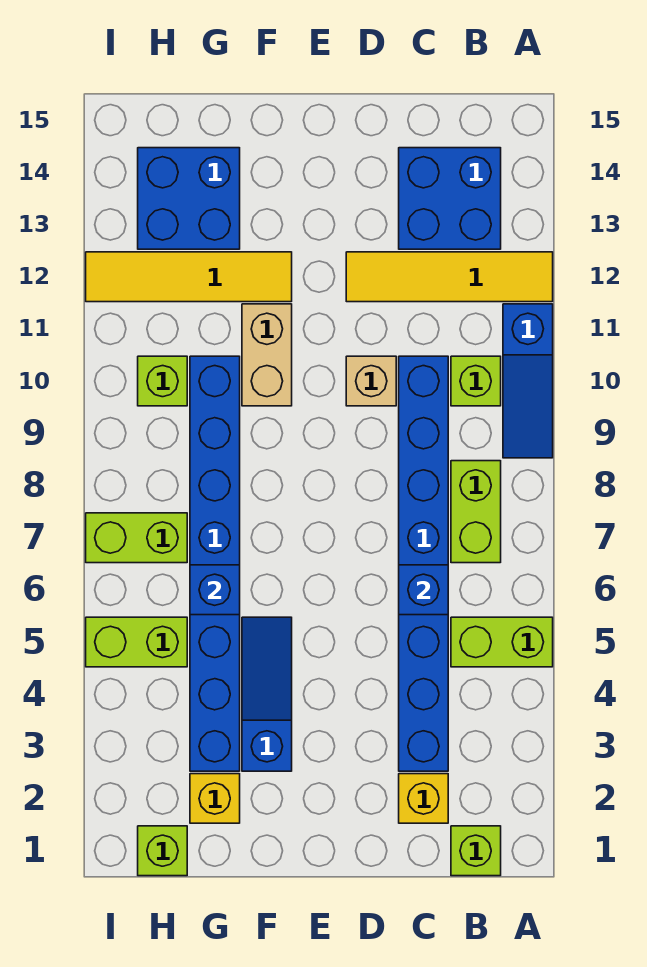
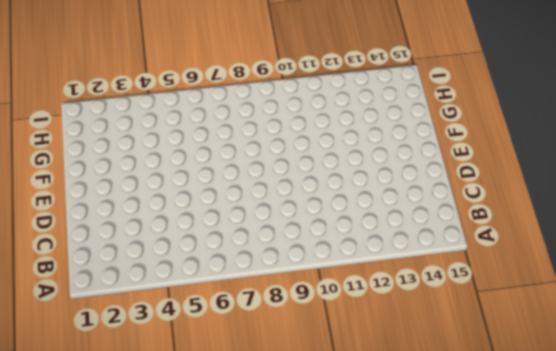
none -> lime brick A5:B5 level 1
none -> blue slope A9:A11 level 1 top 11
none -> yellow tile A12:D12 level 1

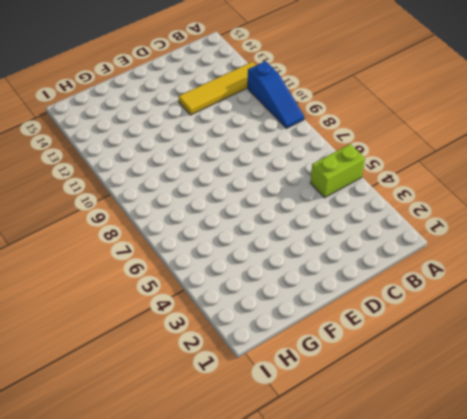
none -> lime brick B1 level 1
none -> lime brick B7:B8 level 1
none -> lime brick B10 level 1

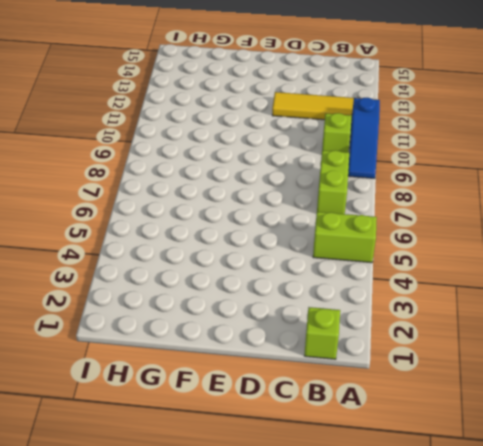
none -> blue brick B13:C14 level 1
none -> yellow brick C2 level 1
none -> blue brick C3:C10 level 1

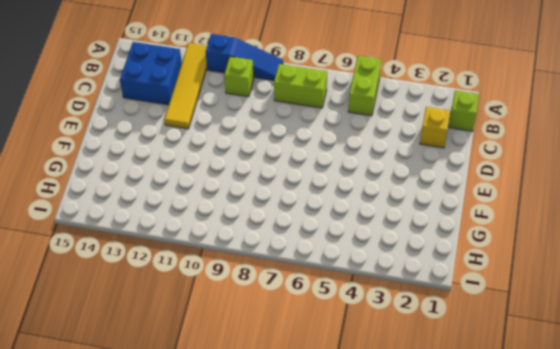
none -> blue brick C3:C10 level 1
none -> tan brick D10 level 1
none -> blue slope F3:F5 level 1 top 3

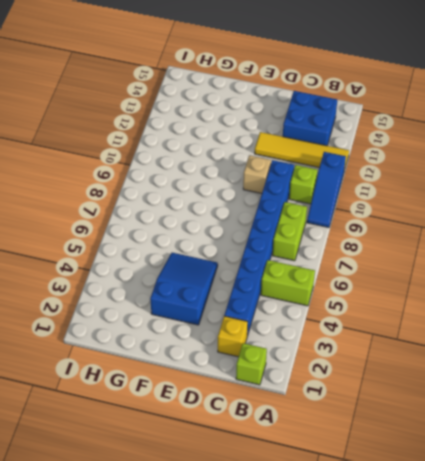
blue slope E3:F5 level 1 top 3 -> blue slope F3:F5 level 1 top 3
none -> tan brick F10:F11 level 1
none -> yellow tile F12:I12 level 1
none -> yellow brick G2 level 1

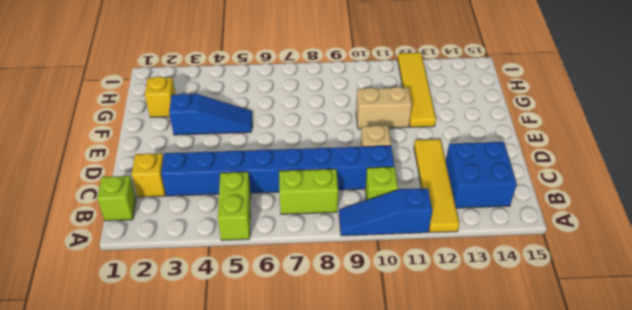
none -> blue brick G3:G10 level 1
none -> blue brick G13:H14 level 1
none -> lime brick H1 level 1

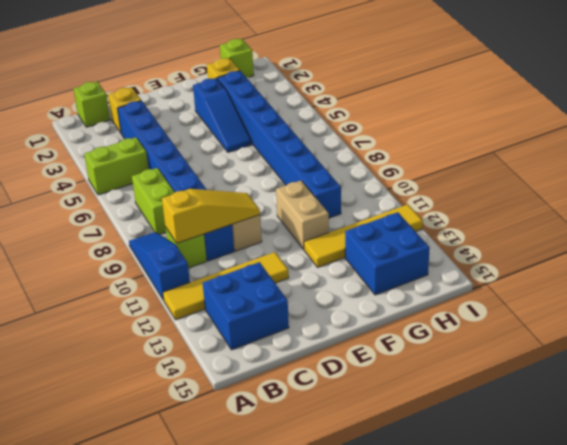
yellow slope B10:D10 level 2 top B -> none
none -> lime brick H5:I5 level 1
none -> lime brick H7:I7 level 1
none -> lime brick H10 level 1

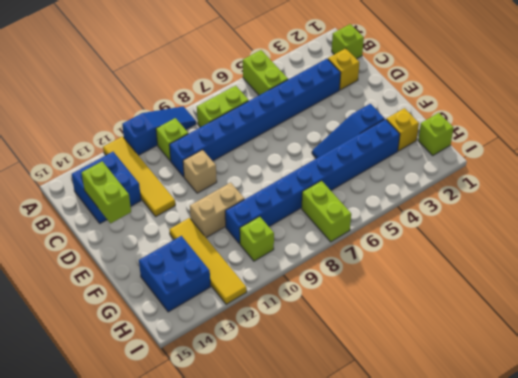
lime brick C14:D14 level 2 -> lime brick H5:I5 level 1
none -> blue brick C6 level 2
none -> blue brick G6 level 2

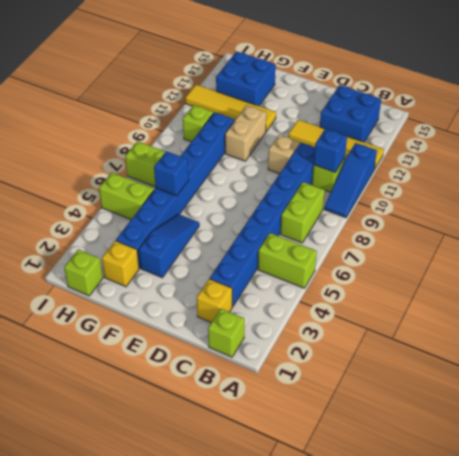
blue brick B10 level 2 -> blue brick C6 level 2

